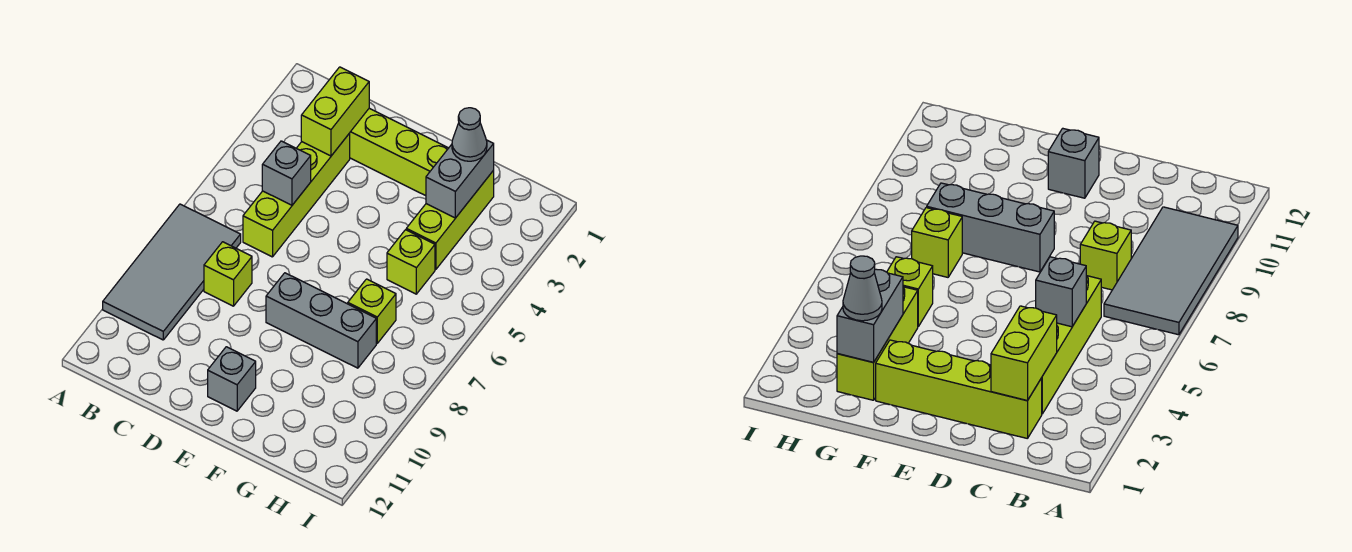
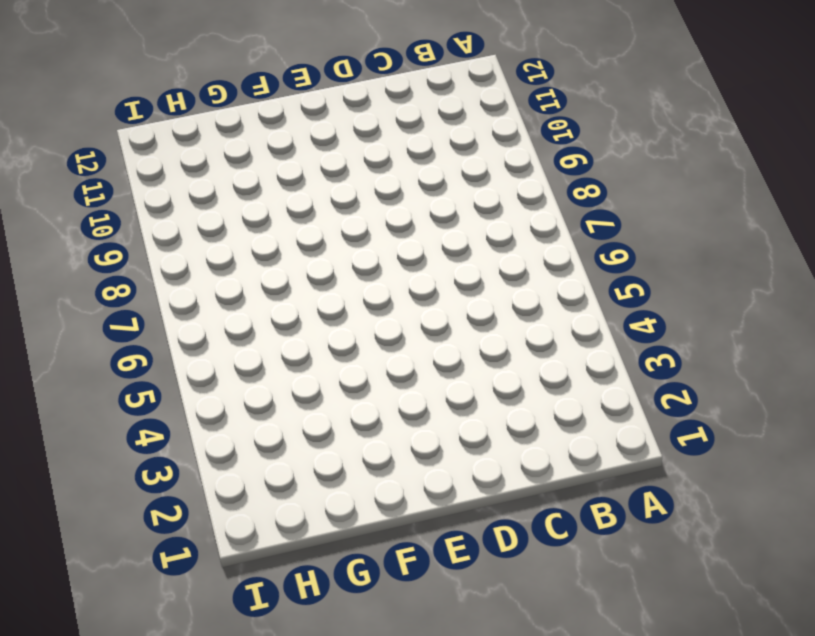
none -> grey tile A7:B10 level 1
none -> lime brick C2:F2 level 1
none -> lime brick C3:C6 level 1

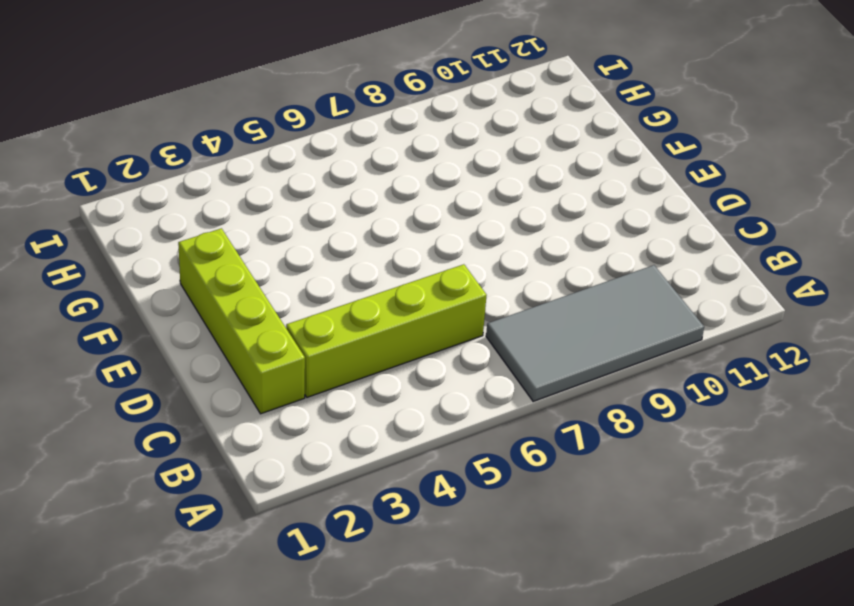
none -> lime brick C8 level 1
none -> grey brick E8:G8 level 1
none -> grey brick E11 level 1

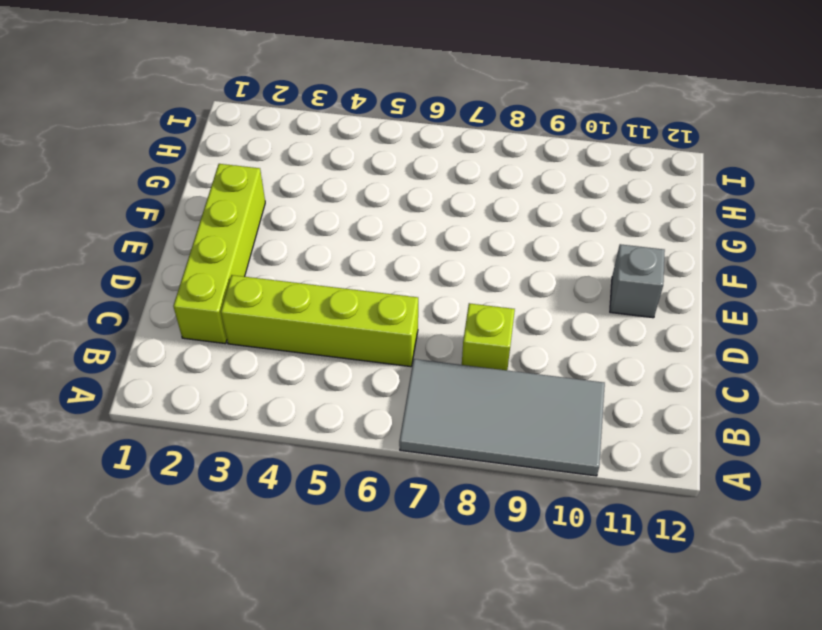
none -> grey brick E8:G8 level 1
none -> lime brick G2:G4 level 1
none -> lime brick G5 level 1

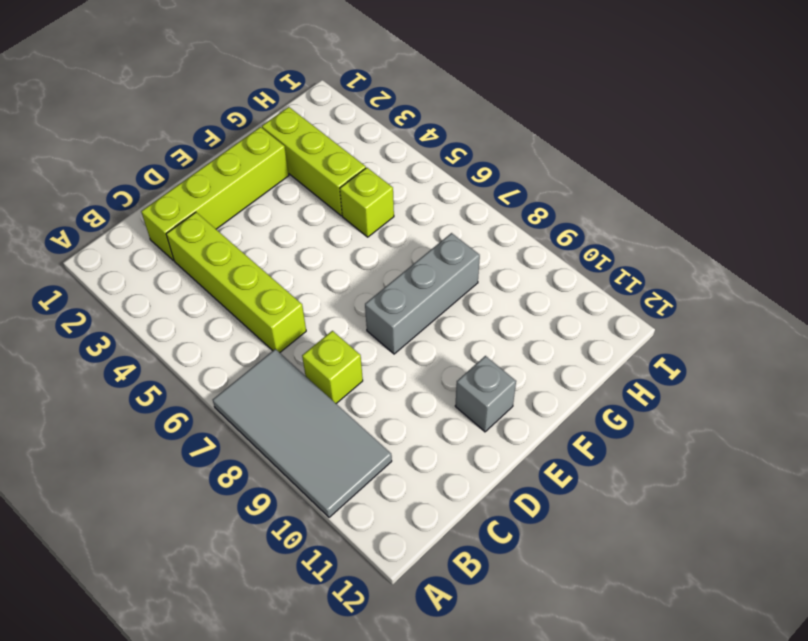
none -> lime brick G7 level 1
none -> lime brick C2:C3 level 2
none -> grey brick C5 level 2

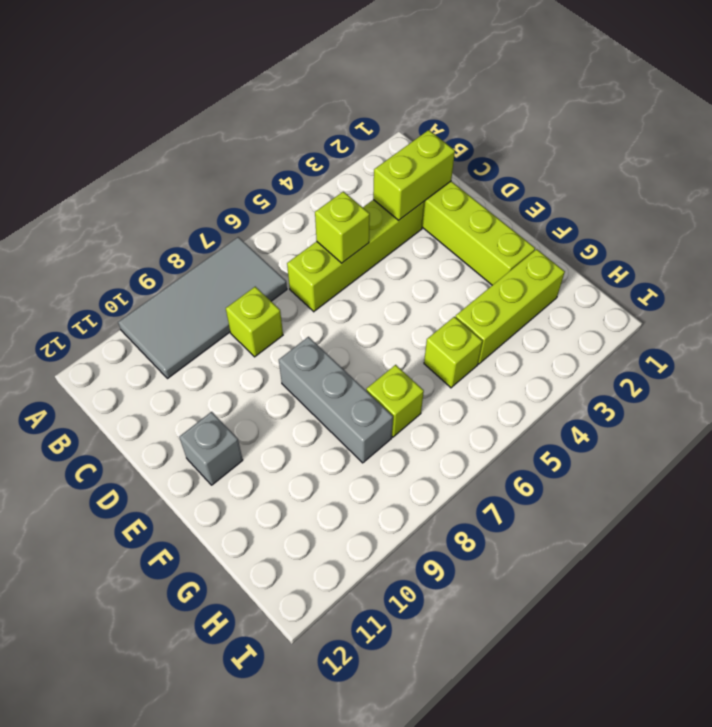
lime brick C5 level 2 -> grey brick C5 level 2
none -> grey brick G2:G3 level 2
none -> grey cone G2 level 3

